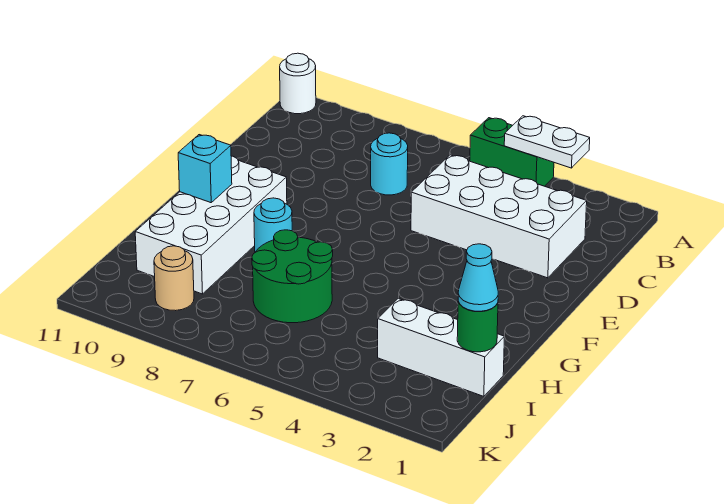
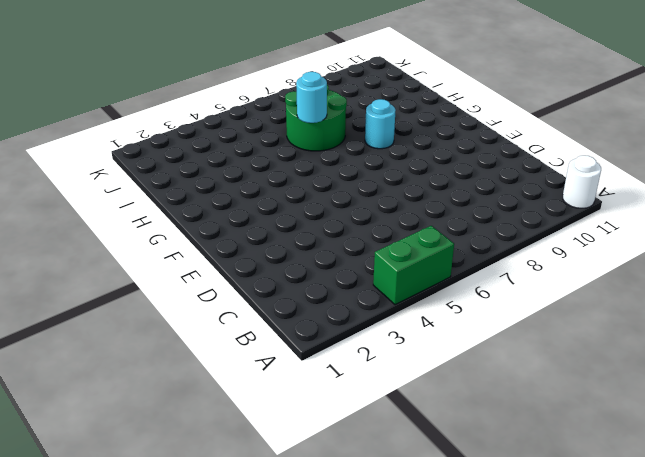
cyan round brick H6 level 2 -> cyan round brick C7 level 1
none -> white brick C2:D5 level 1
none -> white brick F9:I10 level 1
none -> white brick I1:I3 level 1

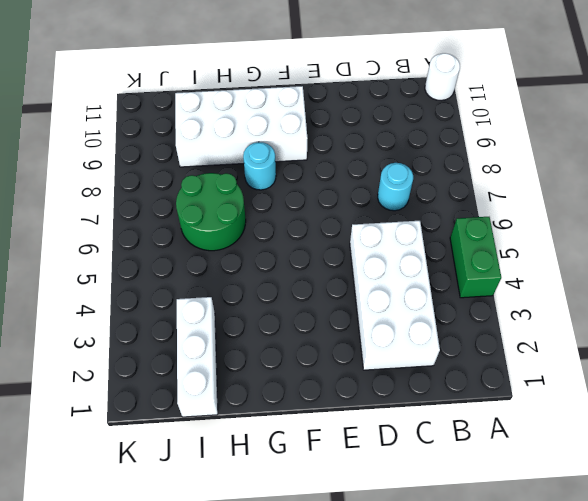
none -> tan round brick J9 level 1
none -> white plate A3:A4 level 2
none -> cyan brick G10 level 2

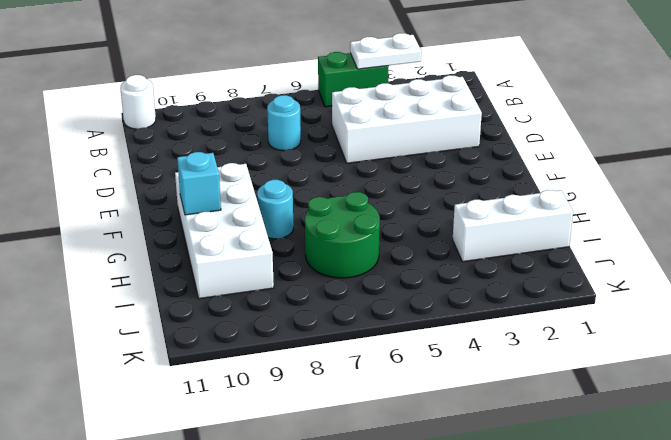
none -> tan round brick J9 level 1
none -> green round brick I1 level 2
none -> cyan cone I1 level 3

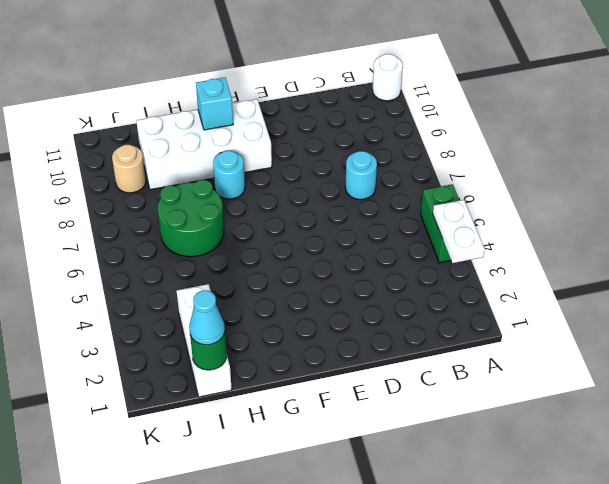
none -> white brick C2:D5 level 1

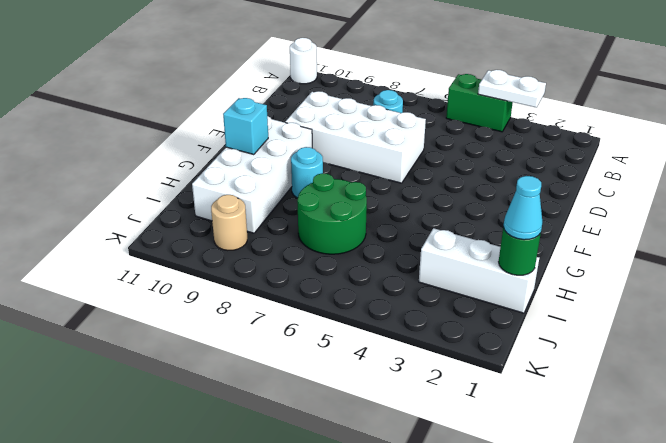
white brick D6:E9 level 1 -> white brick C2:D5 level 1

